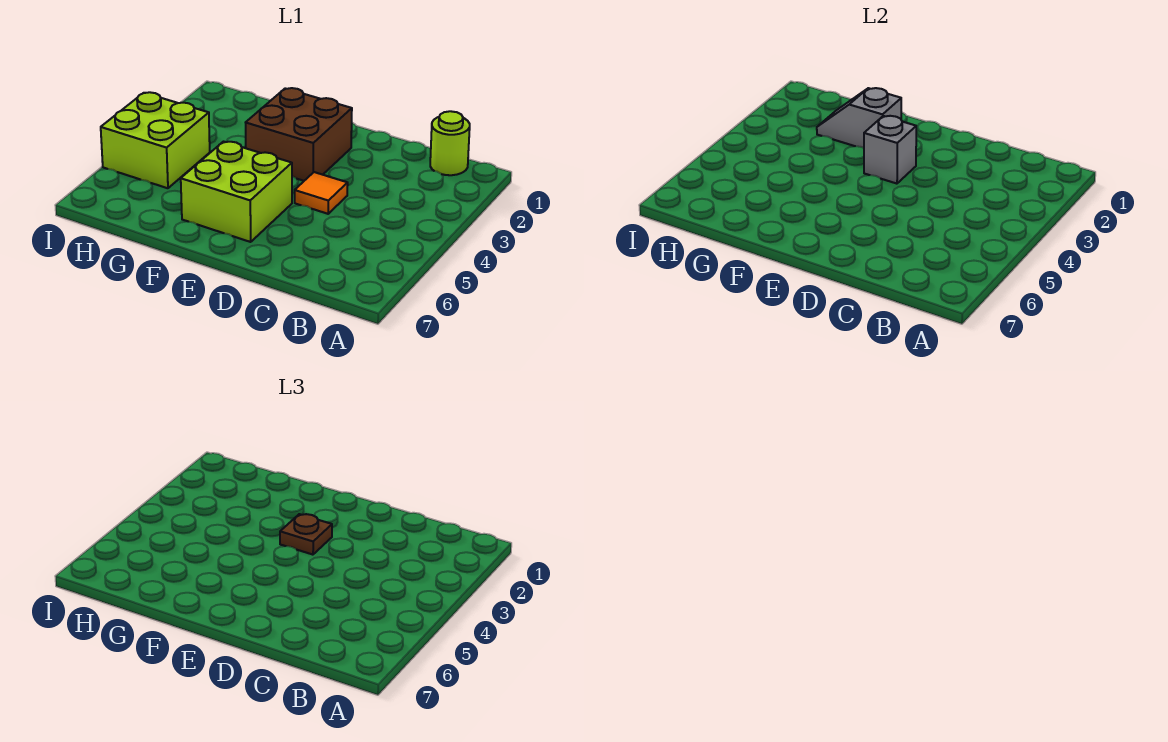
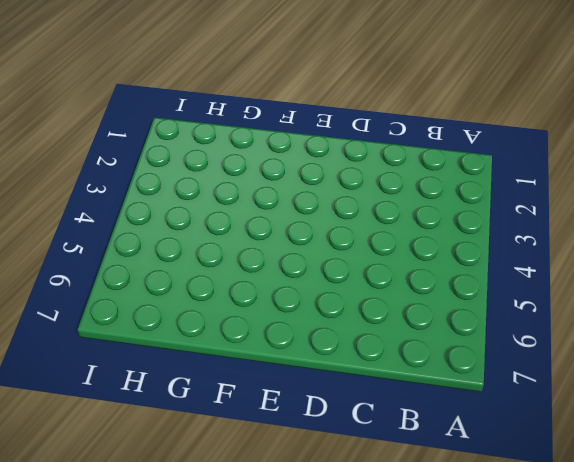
none -> lime round brick B1 level 1
none -> orange tile D4 level 1

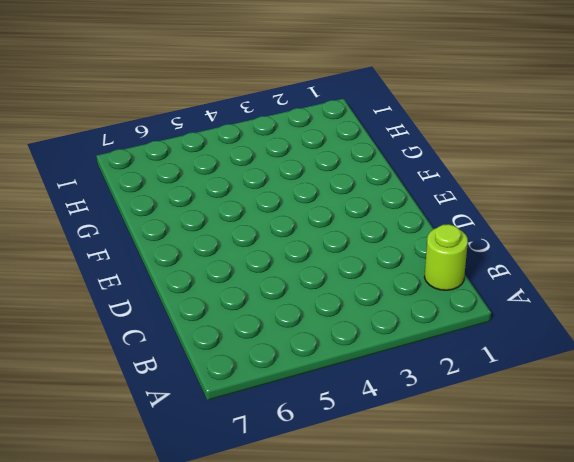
none -> orange tile D4 level 1
none -> brown brick E2:F3 level 1

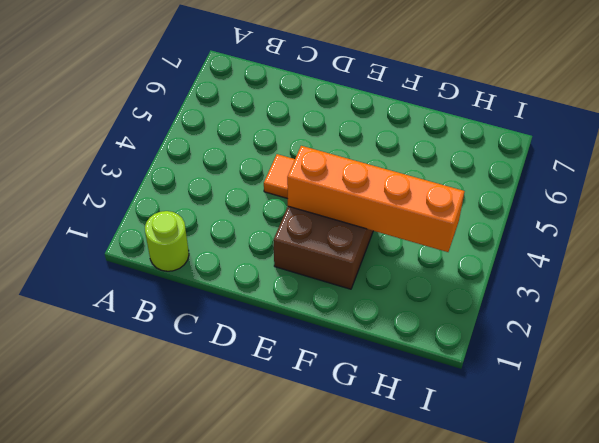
orange brick E3:H3 level 2 -> grey brick E3 level 2
none -> lime brick E5:F6 level 1
none -> lime brick H4:I5 level 1

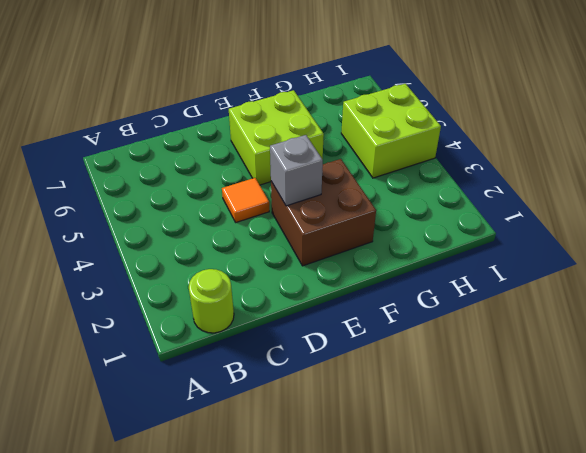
none -> grey slope F2:G2 level 2 top F
none -> brown plate E3 level 3

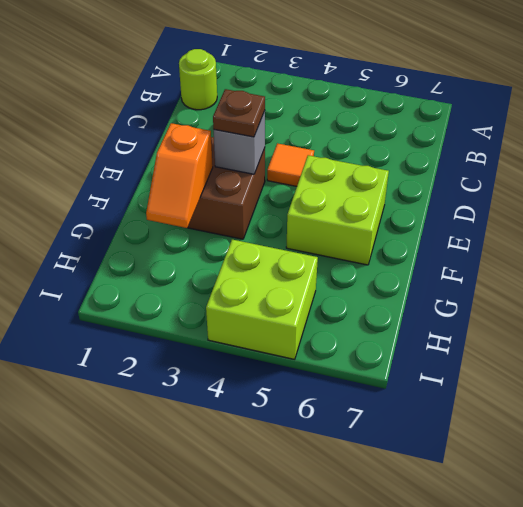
orange slope F2:G2 level 2 top F -> grey slope F2:G2 level 2 top F

